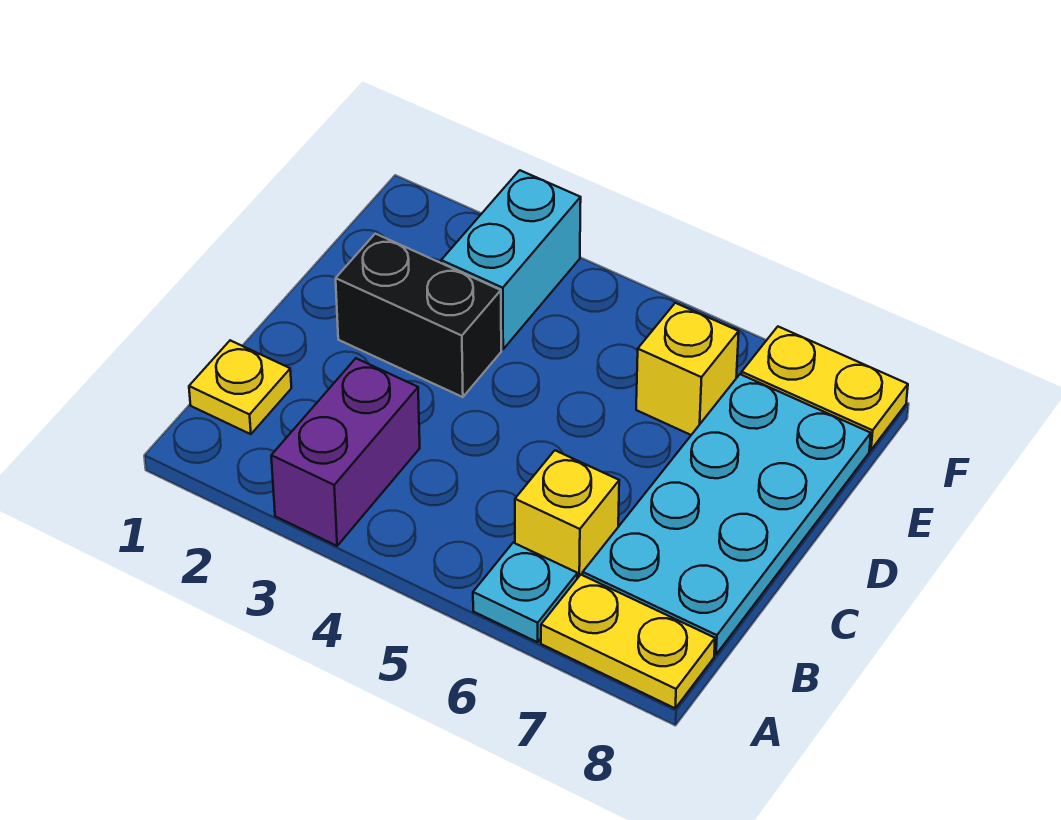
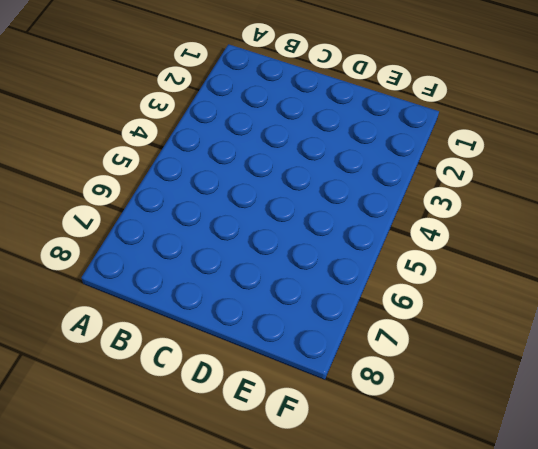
none -> purple brick A3:B3 level 1
none -> cyan plate A6 level 1

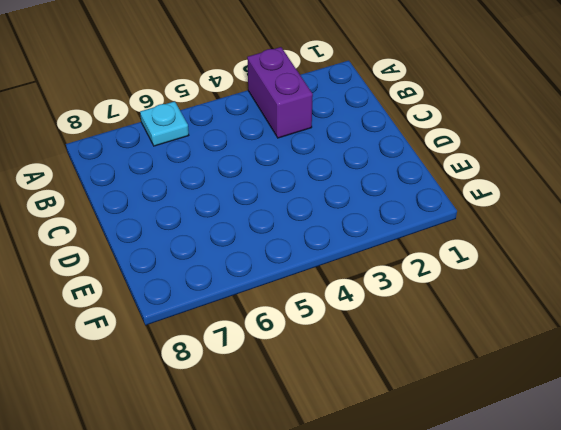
none -> yellow plate A7:A8 level 1
none -> yellow plate B1 level 1

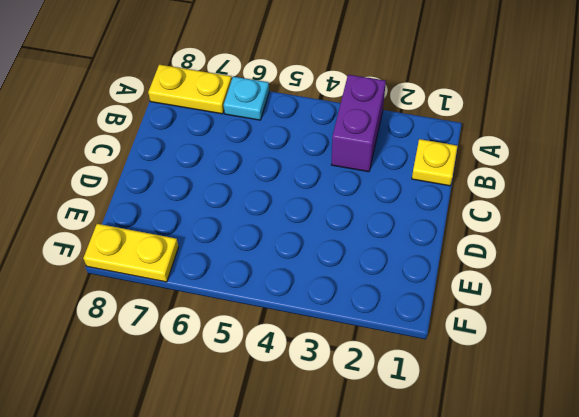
none -> yellow brick B6 level 1
none -> cyan plate B7:E8 level 1

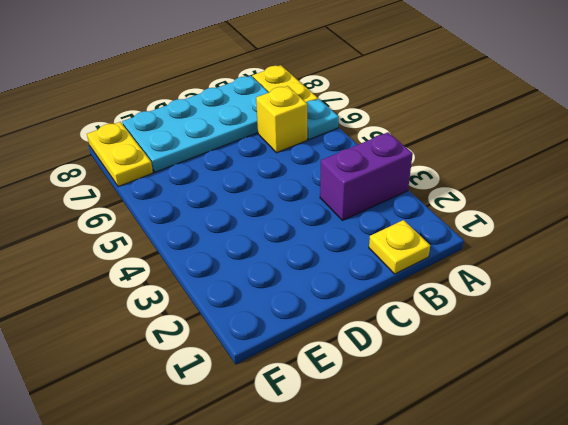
none -> black brick D2:D3 level 1
none -> cyan brick E3:F3 level 1

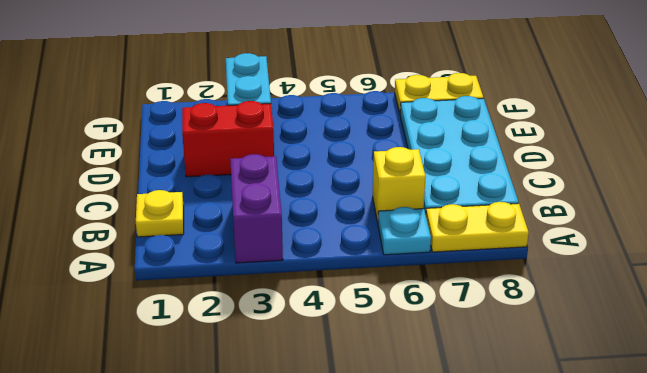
red brick D2:D3 level 1 -> black brick D2:D3 level 1
none -> yellow brick E6 level 1

